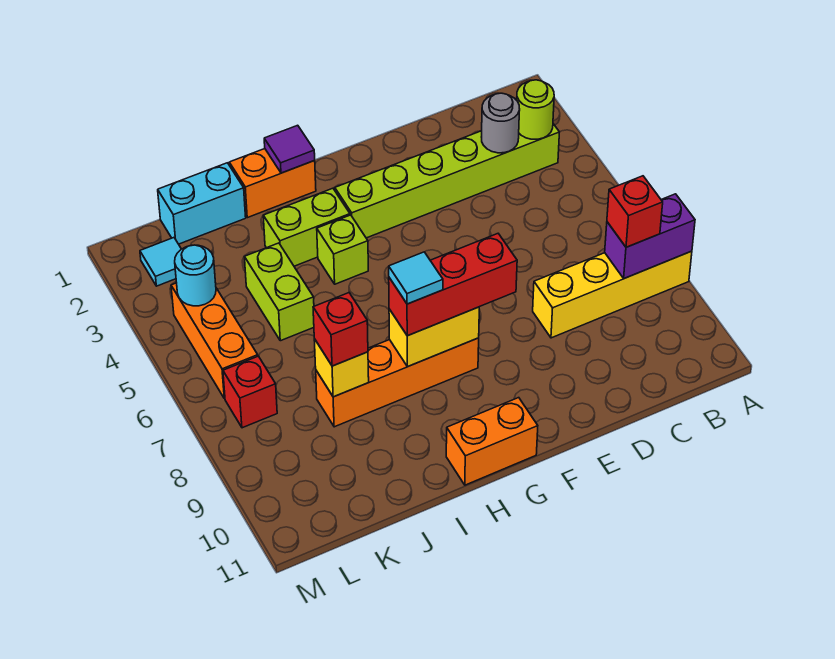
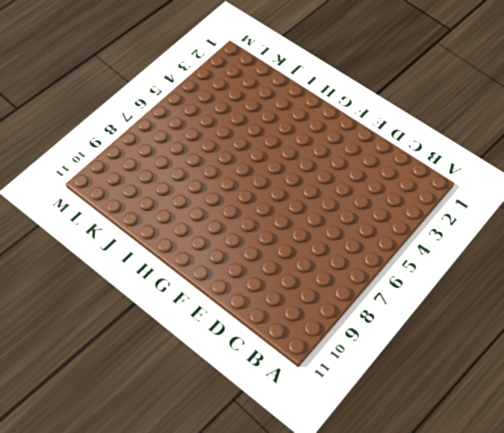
none -> yellow brick A8:D8 level 1
none -> lime brick B3:G3 level 1
none -> orange brick G8:J8 level 1

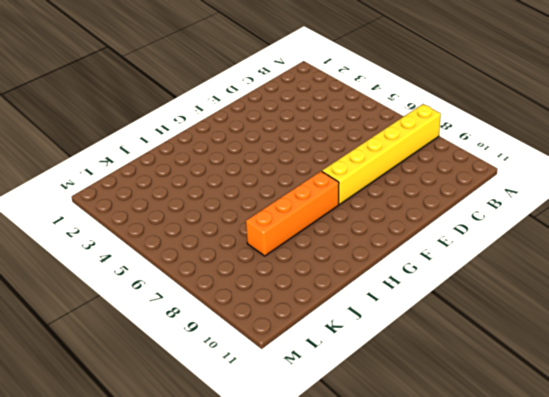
yellow brick A8:F8 level 1 -> yellow brick A8:D8 level 1
none -> lime brick B3:G3 level 1
none -> orange brick G11:H11 level 1
none -> orange brick H1:I1 level 1

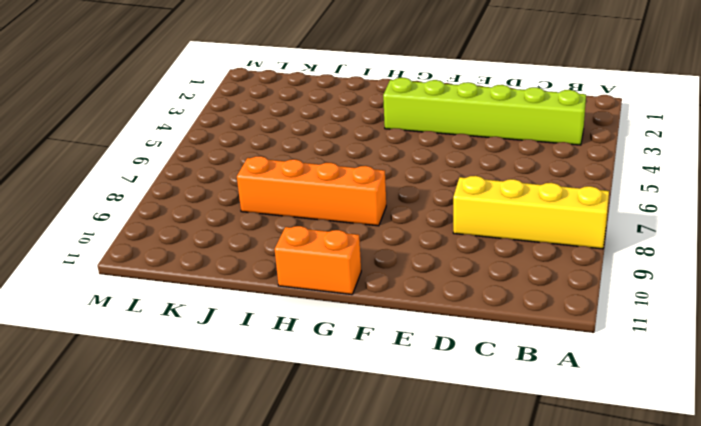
none -> orange brick H1:I1 level 1
none -> lime brick H3:I3 level 1
none -> lime brick H4 level 1

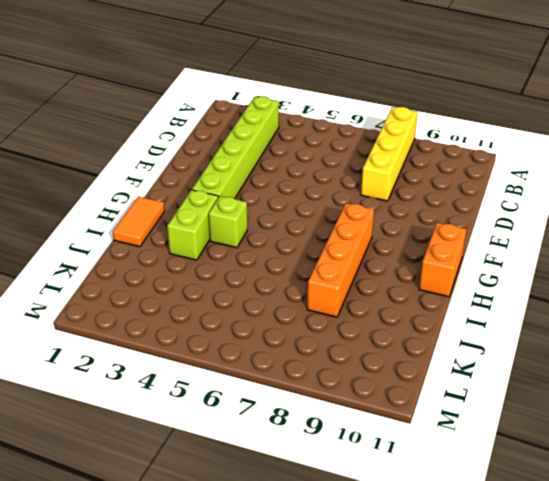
orange tile H1:I1 level 1 -> orange brick H1:I1 level 1
none -> cyan brick J1:K1 level 1
none -> lime brick J4:J5 level 1
none -> cyan tile L2 level 1

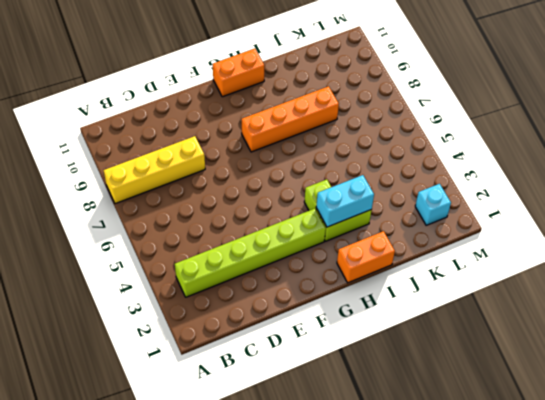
cyan brick H3:I3 level 2 -> cyan brick J1:K1 level 1
cyan brick L2 level 1 -> cyan tile L2 level 1
none -> lime brick J4:J5 level 1
none -> orange brick L4:L6 level 1
none -> red brick L7 level 1

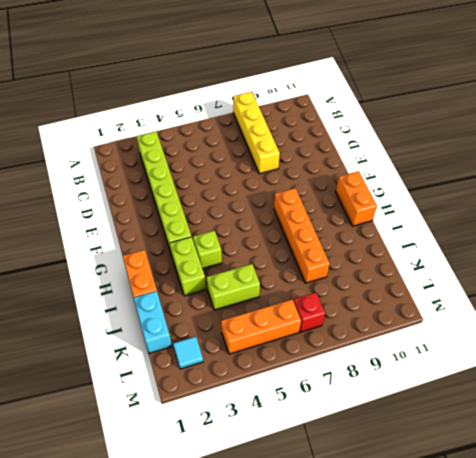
none -> purple brick A8:B8 level 2
none -> lime round brick B3 level 2
none -> grey round brick C3 level 2

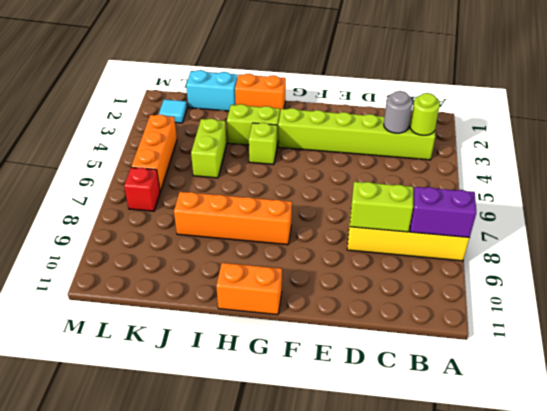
lime brick C8:D8 level 2 -> none
none -> yellow brick G8:H8 level 2
none -> purple tile H1 level 2
none -> yellow brick J8 level 2

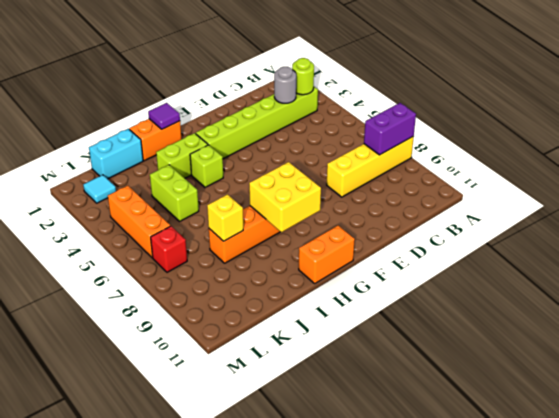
yellow brick G8:H9 level 2 -> yellow brick G8:H8 level 2
none -> cyan round brick L4 level 2
none -> red brick B8 level 3
none -> red brick F8:H8 level 3

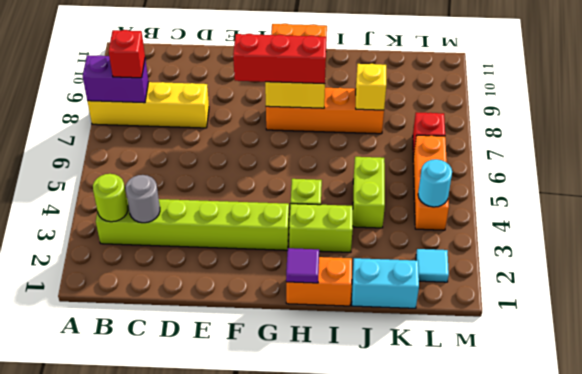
none -> red brick J8 level 3
none -> cyan tile H8 level 4

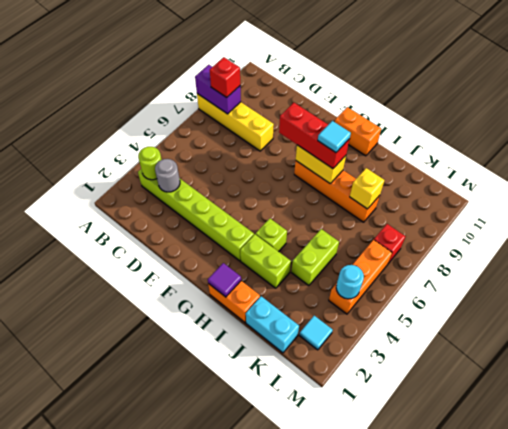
none -> red brick J8 level 3

